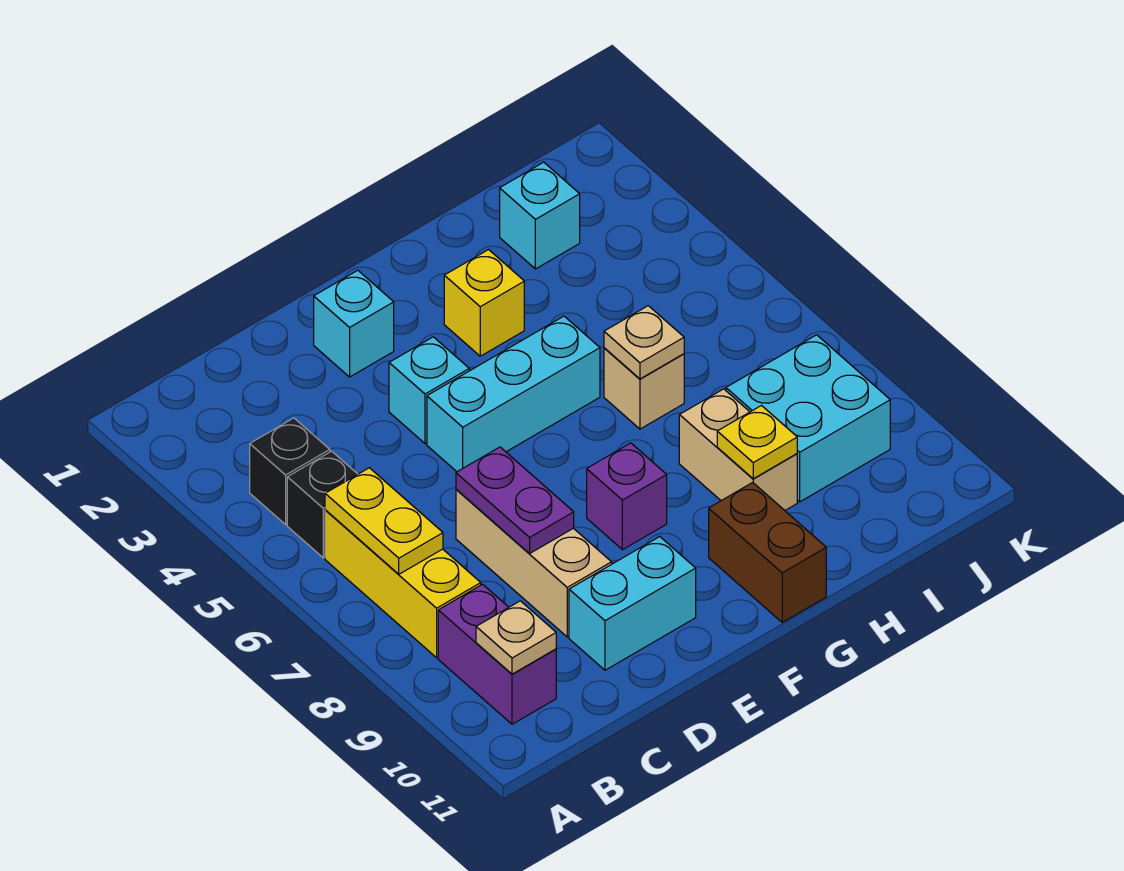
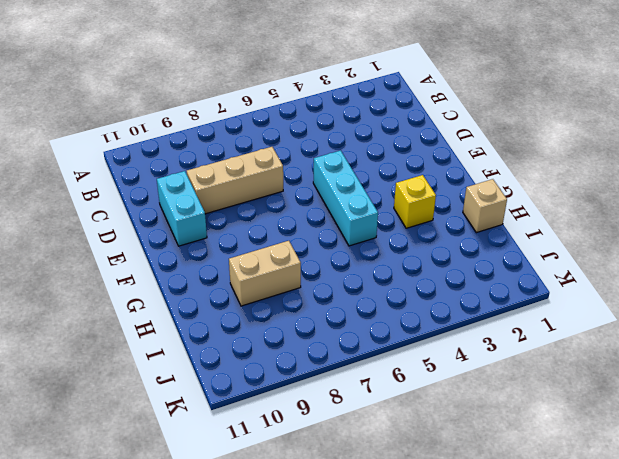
tan brick H1 level 1 -> tan brick H6 level 1
none -> black brick B4 level 1
none -> black brick B5 level 1
none -> yellow brick B6:B8 level 1

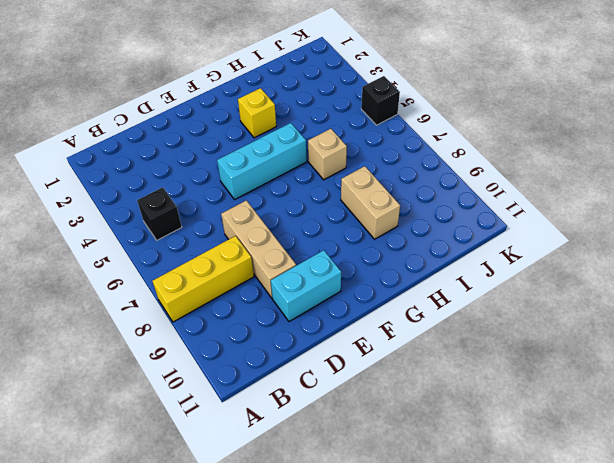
yellow brick A8:C8 level 1 -> yellow brick B6:B8 level 1
black brick K5 level 1 -> black brick B4 level 1
none -> purple brick B9:B10 level 1
none -> cyan brick E2 level 1
none -> cyan brick E4 level 1

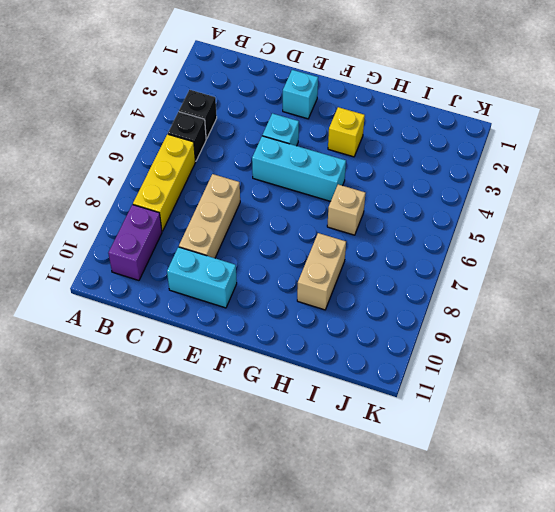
none -> purple brick F8 level 1
none -> brown brick G10:G11 level 1
none -> cyan brick I2 level 1

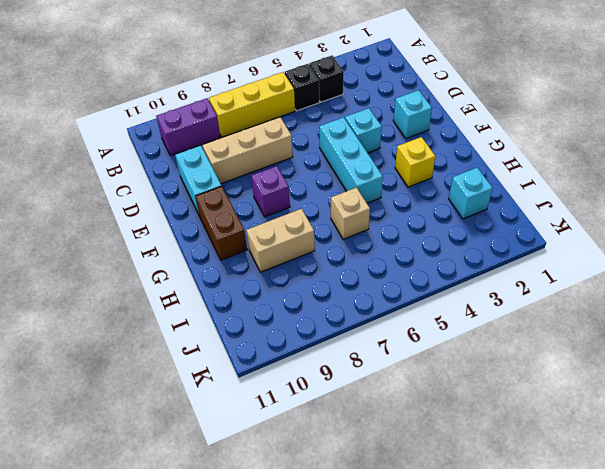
brown brick F10:G10 level 1 -> brown brick G10:G11 level 1
none -> cyan brick I8:J9 level 1
none -> yellow plate B6:B7 level 2
none -> tan plate B10 level 2

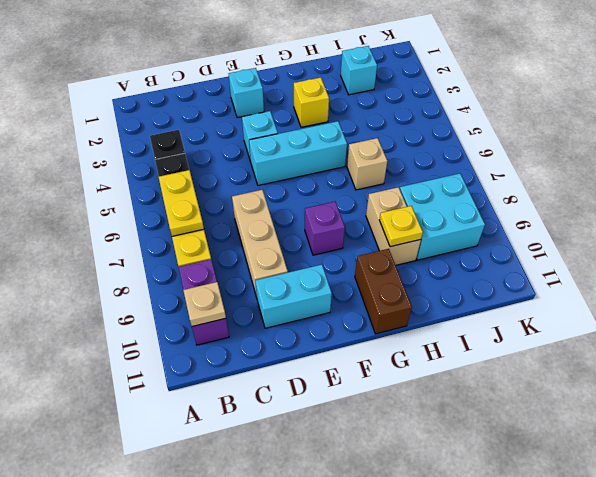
none -> purple plate D7:D8 level 2
none -> tan plate H6 level 2

